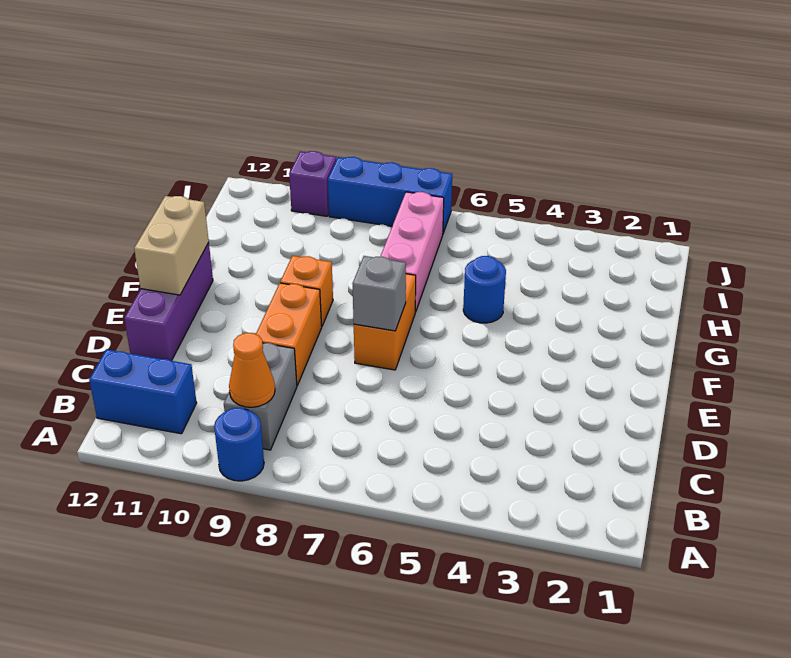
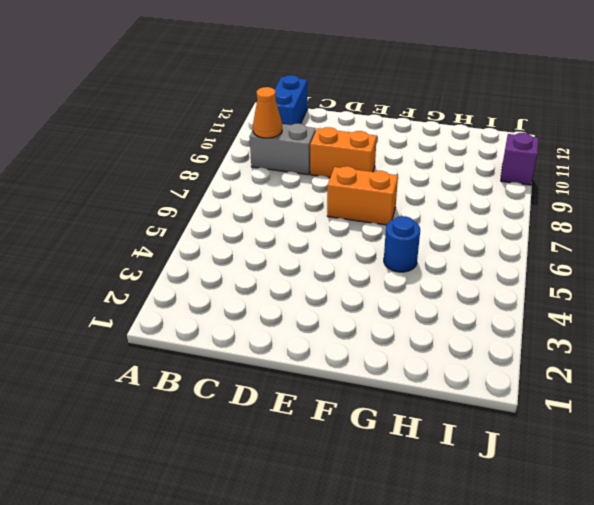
none -> blue round brick A9 level 1
none -> purple brick D12:F12 level 1
none -> orange brick F9 level 1

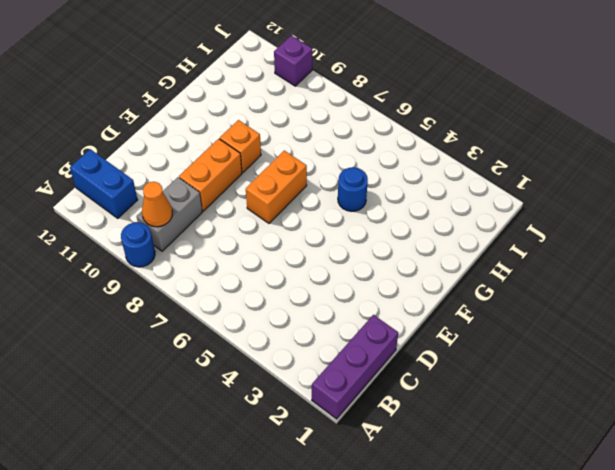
purple brick A1:C1 level 1 -> purple brick D12:F12 level 1
none -> pink brick G7:I7 level 1
none -> blue brick J7:J9 level 1
none -> grey brick E7 level 2

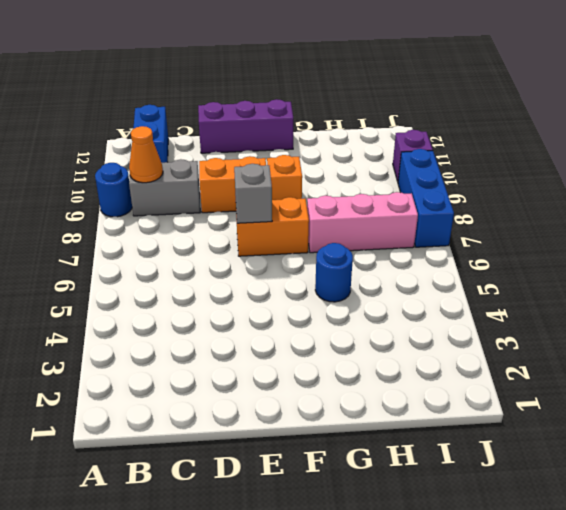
none -> tan brick E12:F12 level 2

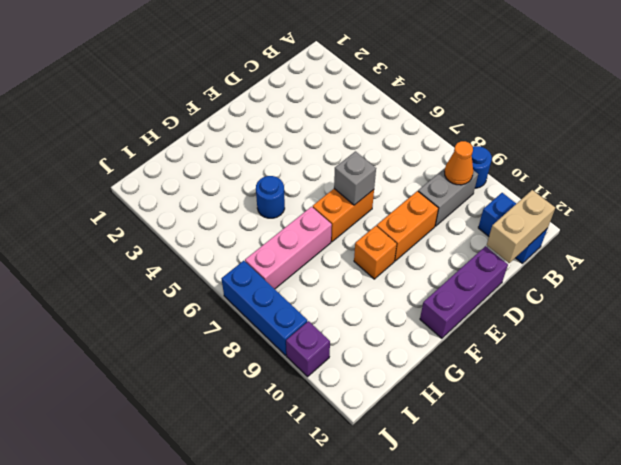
tan brick B12:C12 level 2 -> tan brick E12:F12 level 2

